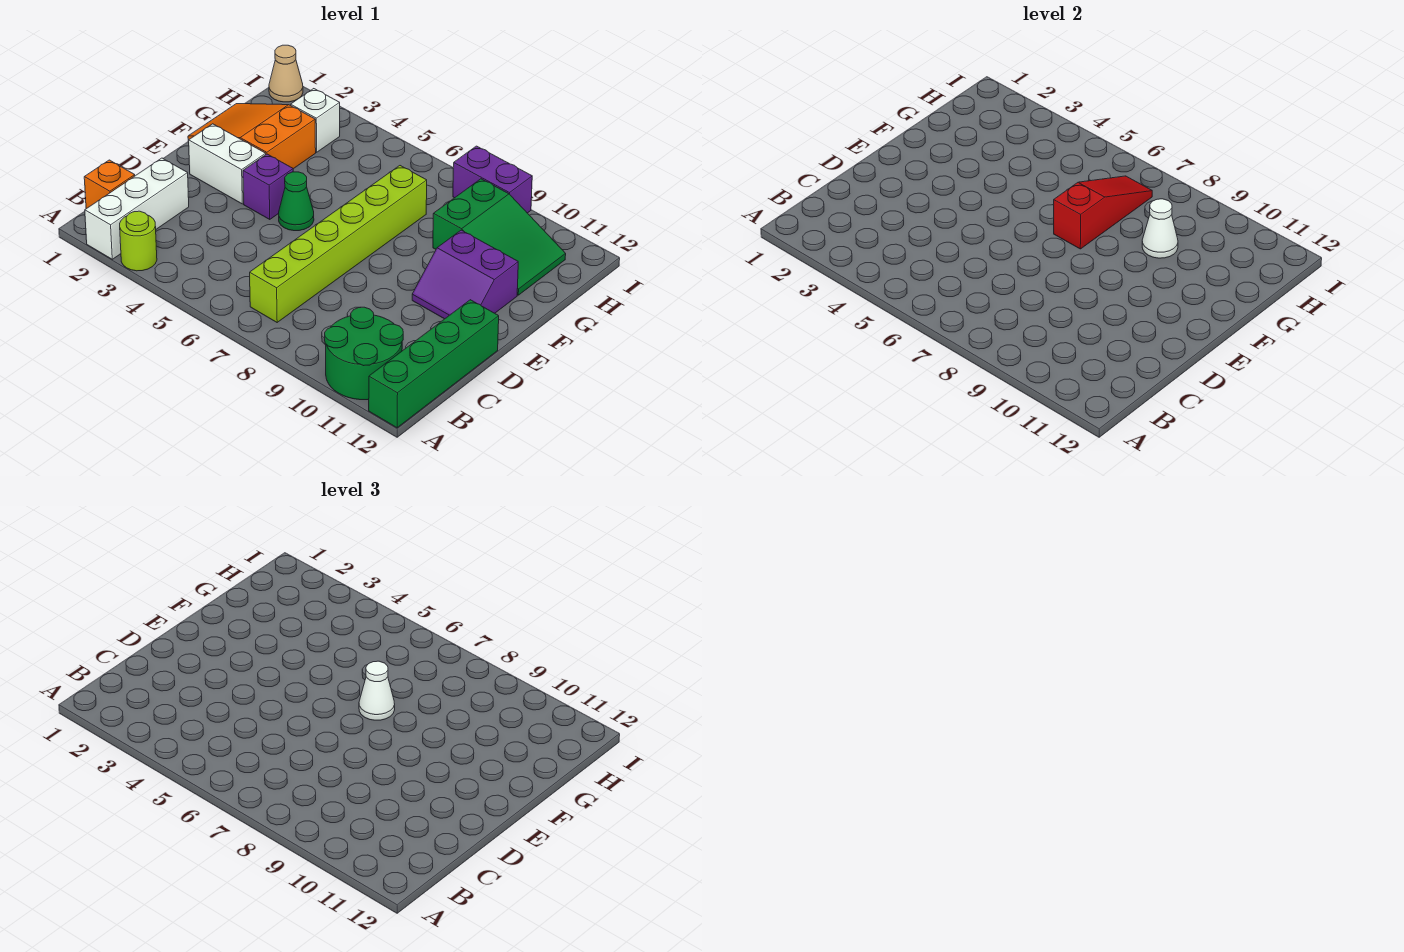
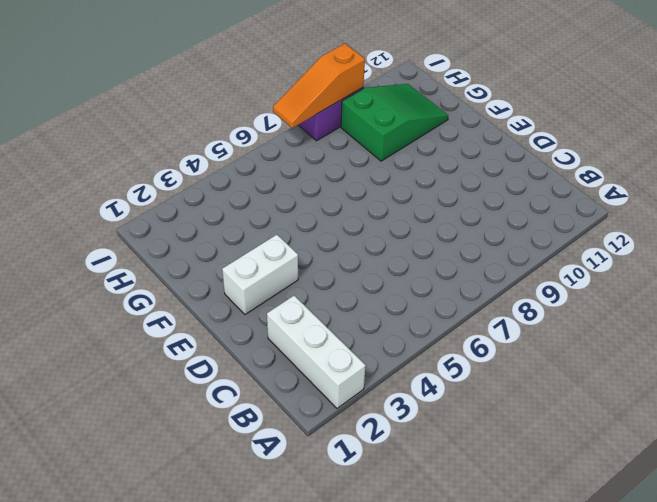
orange slope I7:I9 level 2 top 9 -> none
none -> lime round brick A3 level 1
none -> green round brick A10:B11 level 1
none -> green brick A12:D12 level 1

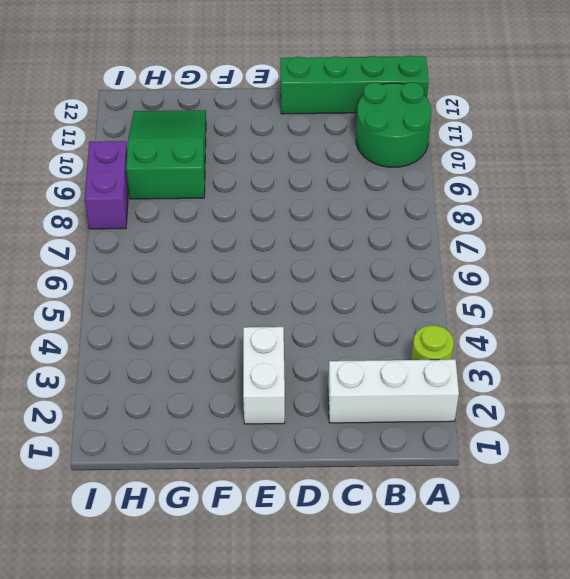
none -> orange brick B1 level 1
none -> lime brick B7:G7 level 1
none -> purple brick E4 level 1

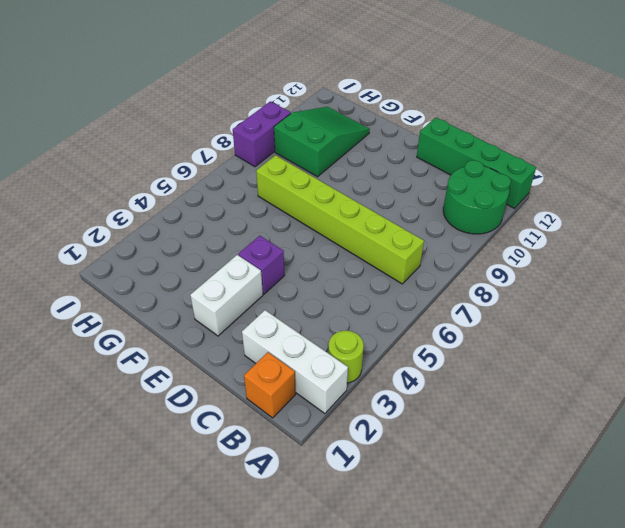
none -> green cone E5 level 1
none -> purple slope E10:F11 level 1 top F
none -> orange slope F1:G3 level 1 top 3

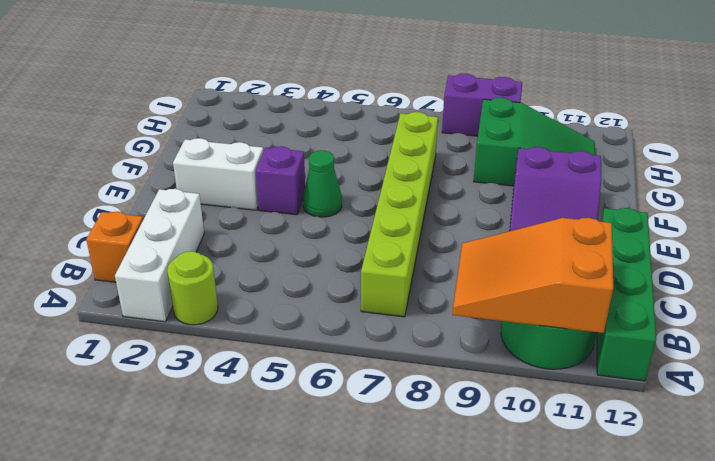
orange slope A9:B11 level 2 top 11 -> orange slope F1:G3 level 1 top 3
none -> white brick H3 level 1
none -> tan cone I1 level 1
none -> red slope F7:H7 level 2 top F

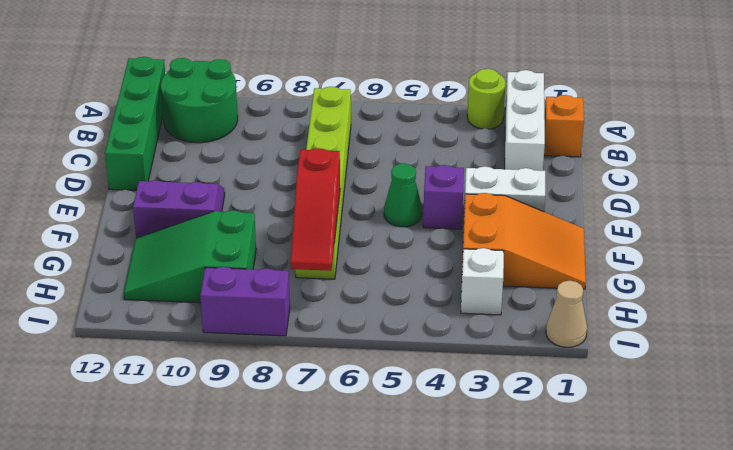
none -> white cone G9 level 2
none -> white cone F7 level 3

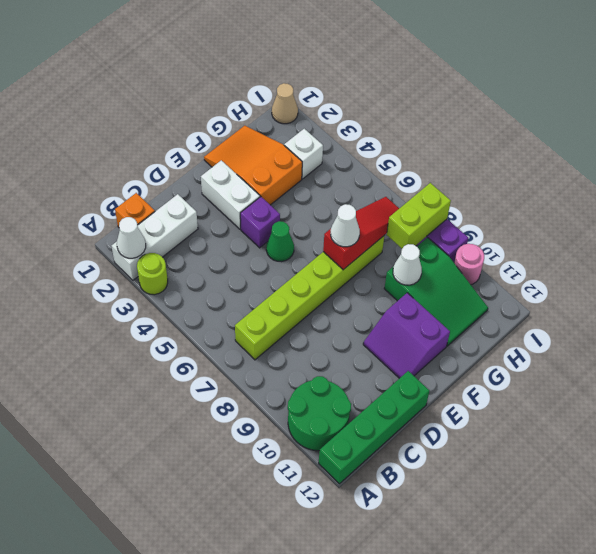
white cone A2 level 2 -> none
lime brick H8:I8 level 2 -> none
pink round brick I10 level 1 -> none

